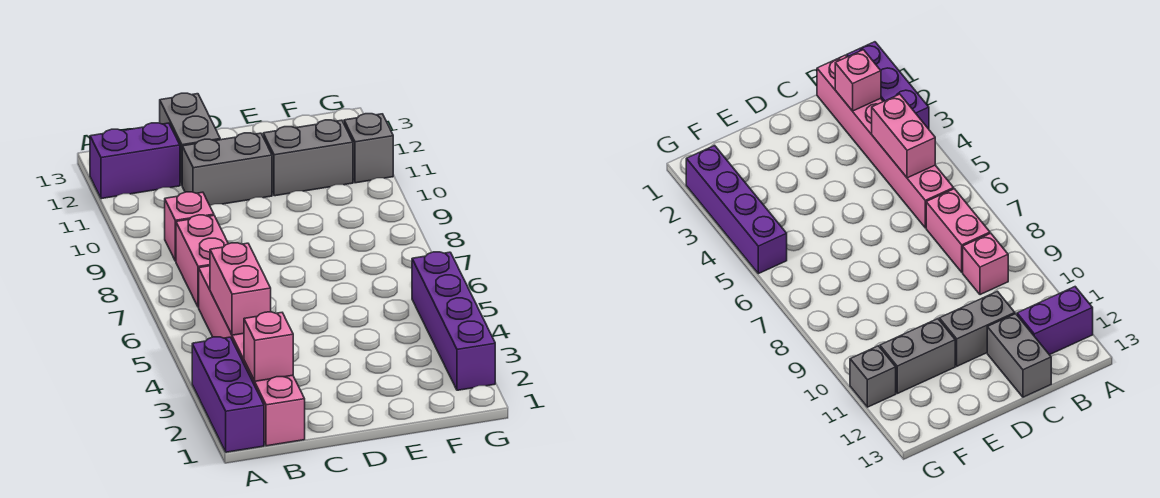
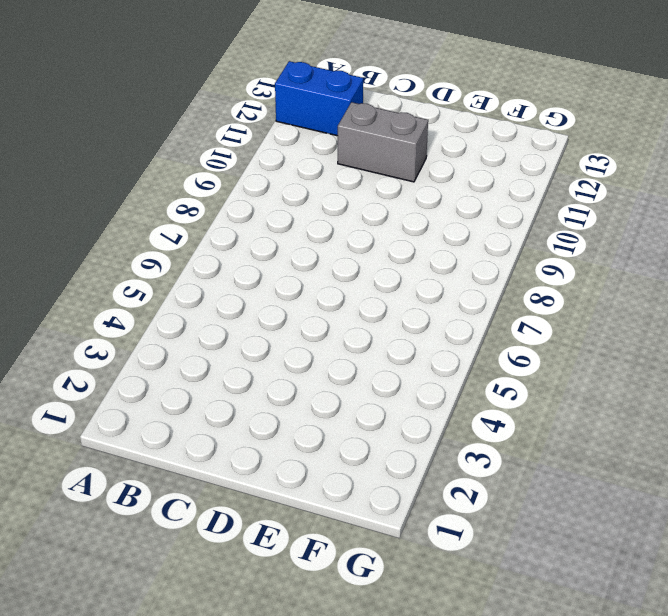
blue brick A12:B12 level 1 -> purple brick A12:B12 level 1
none -> purple brick A1:A3 level 1
none -> pink brick B1:B6 level 1
none -> pink brick B7:B8 level 1

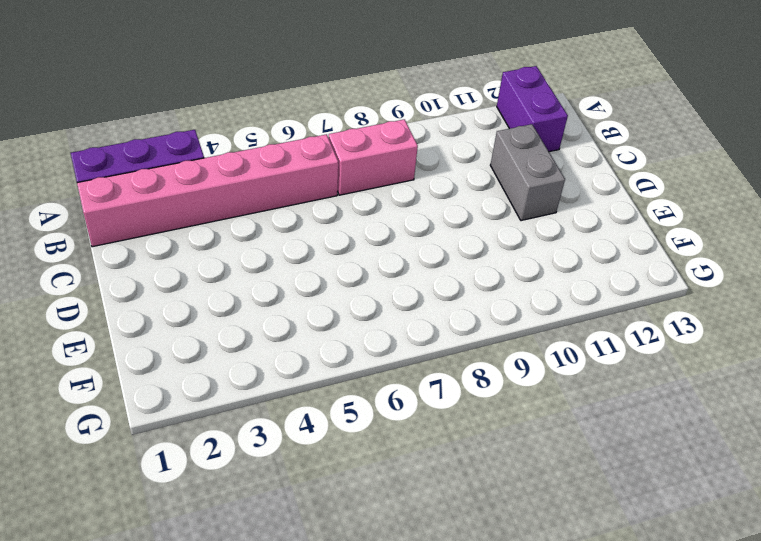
none -> pink brick B9 level 1
none -> grey brick C12:C13 level 1
none -> grey brick E11:F11 level 1

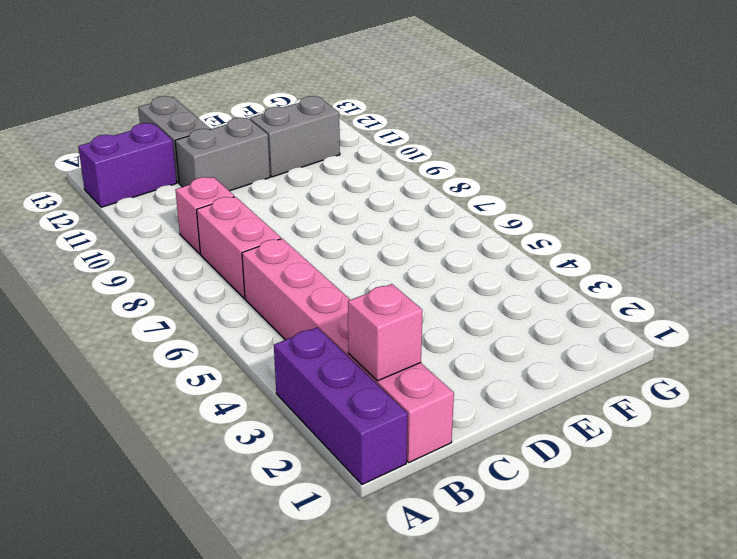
none -> purple brick G2:G5 level 1
none -> grey brick G11 level 1
none -> pink brick B4:B5 level 2

